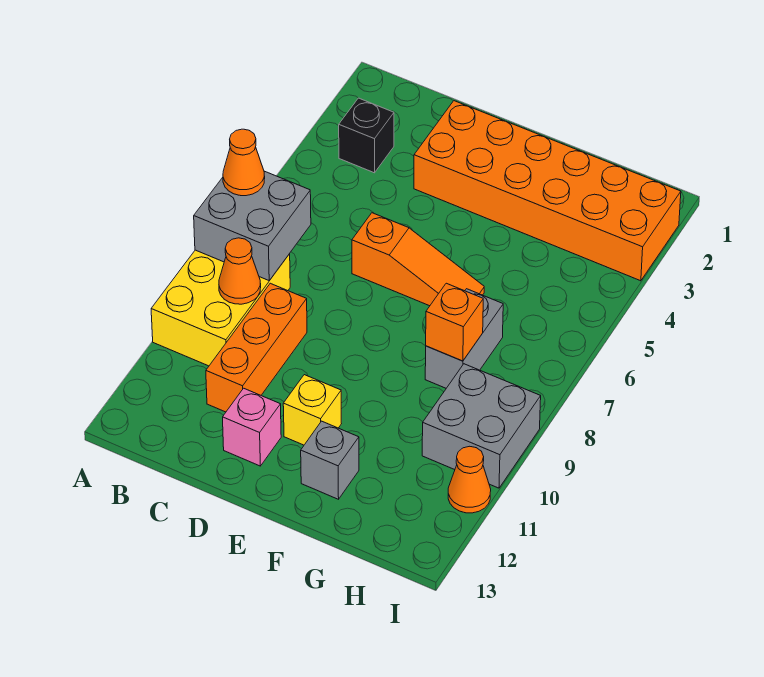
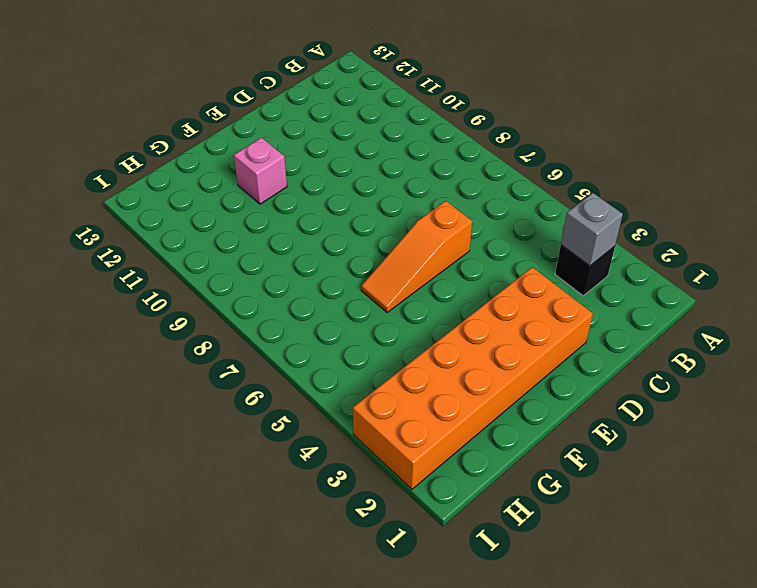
grey brick B3 level 2 -> grey brick F12 level 1
pink brick F11 level 1 -> pink brick D12 level 1
none -> yellow brick A8:B10 level 1
none -> orange brick C9:C11 level 1
none -> yellow brick E11 level 1

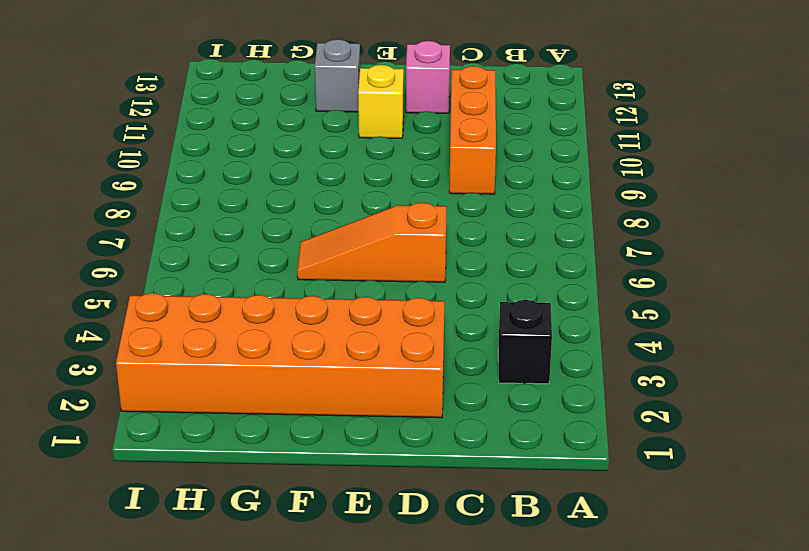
none -> yellow brick A8:B10 level 1
none -> grey brick G7:G8 level 1
none -> grey brick H9:I10 level 1

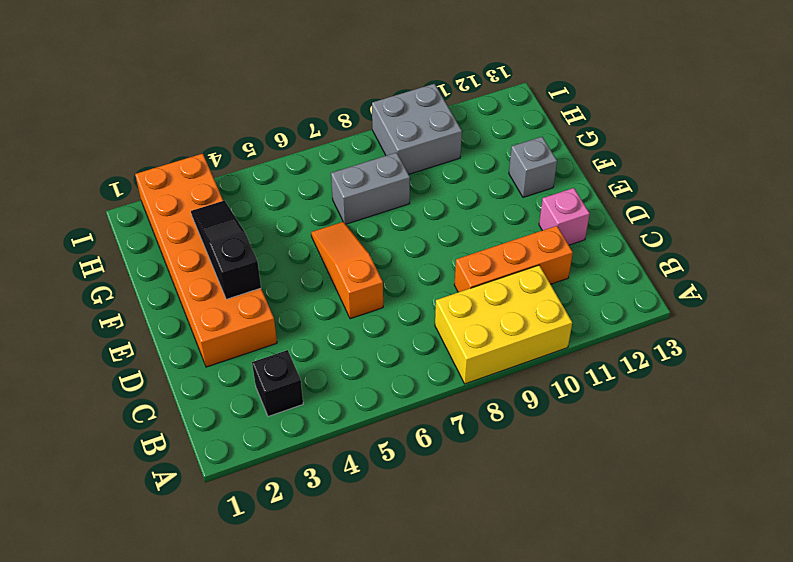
black slope E3:G3 level 2 top E -> none
none -> yellow brick E11 level 1
none -> orange cone I11 level 1
none -> grey brick A7:B8 level 2

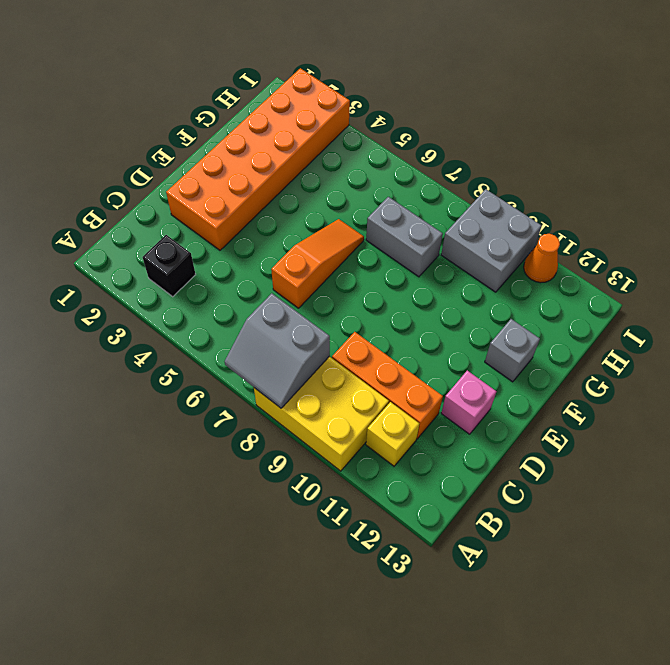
grey slope A7:B8 level 2 top B -> grey brick A7:B8 level 2
yellow brick B11 level 1 -> yellow brick E11 level 1
none -> orange cone B9 level 2
none -> orange brick G8 level 2
none -> orange cone A7 level 3

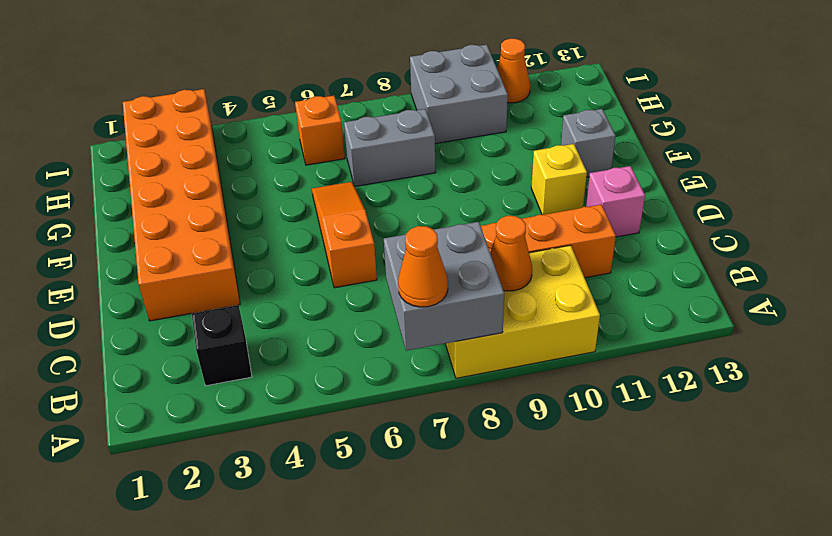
orange brick H6 level 1 -> orange brick G8 level 2

